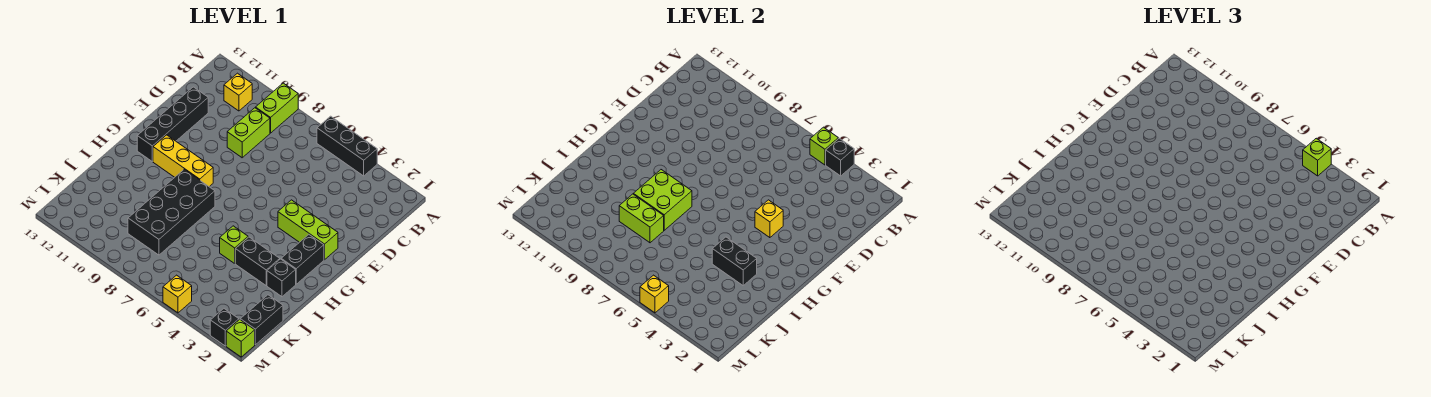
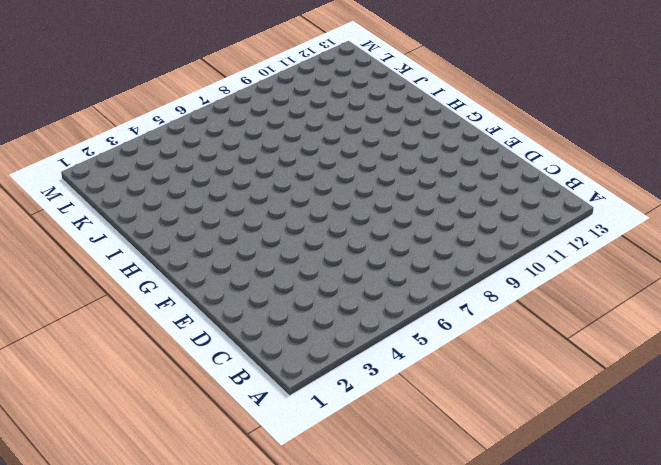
none -> black brick A4:A6 level 1
none -> lime brick A9:B9 level 1
none -> yellow brick B11 level 1

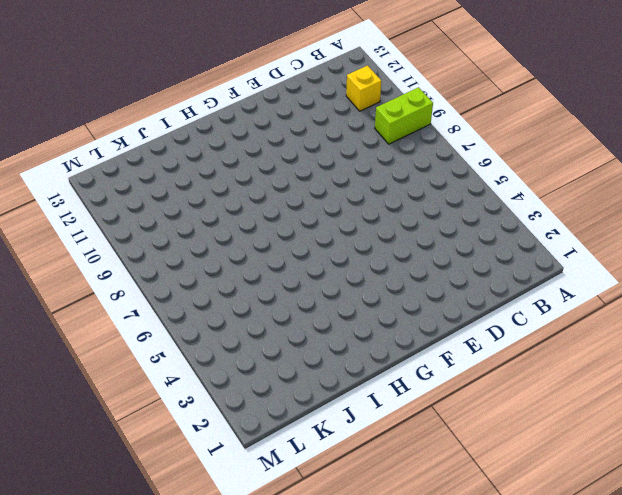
none -> black brick A4:A6 level 1
none -> lime brick C9:D9 level 1
none -> black brick D12:G12 level 1

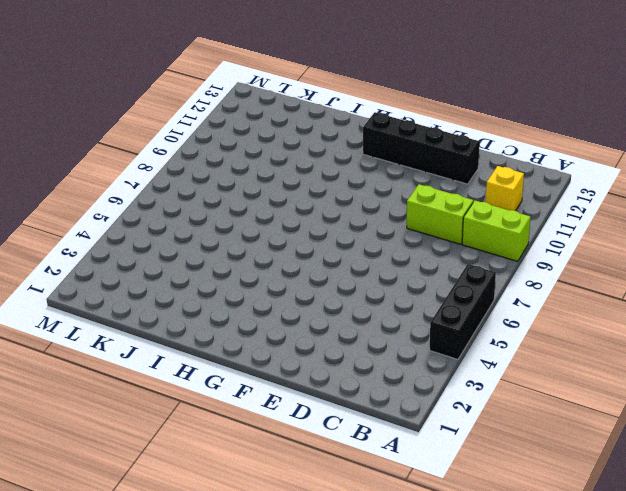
none -> lime brick F2:F4 level 1
none -> black brick G2:H2 level 1
none -> yellow brick G9:G11 level 1

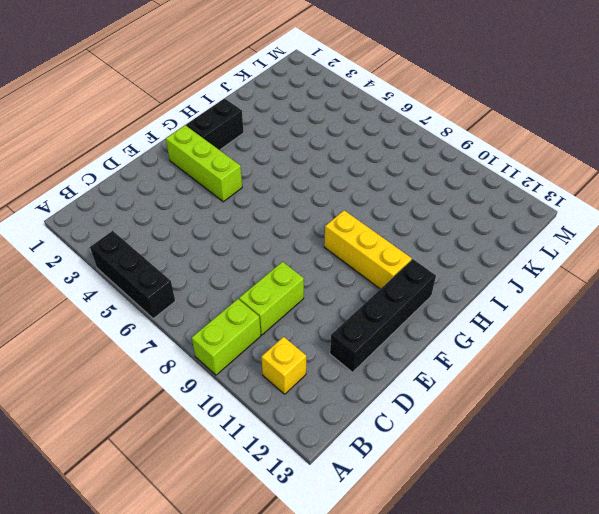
none -> black brick H8:K9 level 1
none -> black brick I2 level 1
none -> black brick I3:I4 level 1

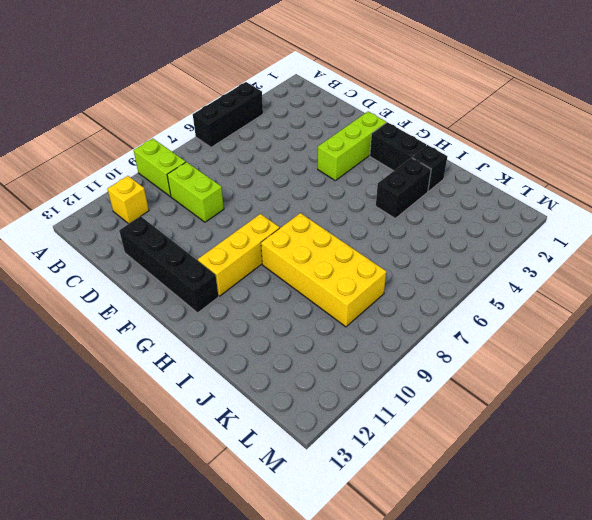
yellow brick H8:K9 level 1 -> black brick H8:K9 level 1
none -> lime brick I5 level 1
none -> black brick K1:L1 level 1
none -> lime brick M1 level 1

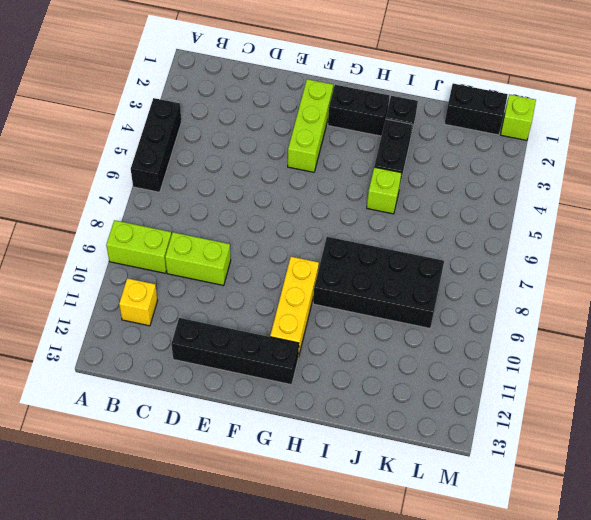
none -> black brick M2 level 1
none -> yellow brick M5 level 1
none -> black brick A4 level 2

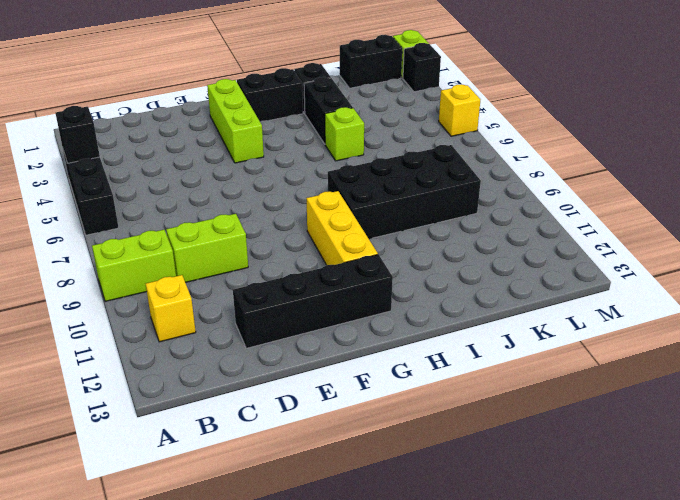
none -> lime brick A5 level 2
none -> yellow brick F4 level 2
none -> lime brick H8:I9 level 2

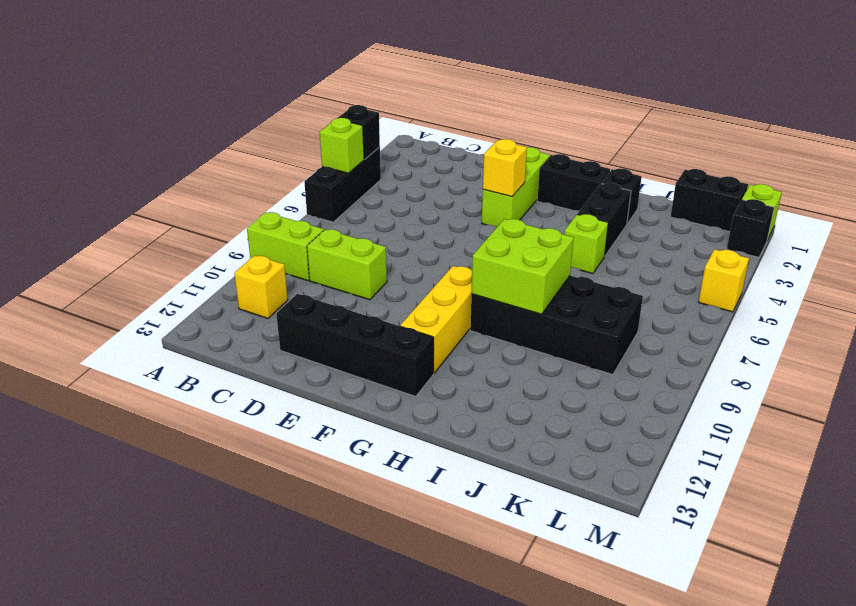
none -> black brick I3:I4 level 2
none -> lime brick J8:J9 level 2
none -> yellow brick M5 level 2

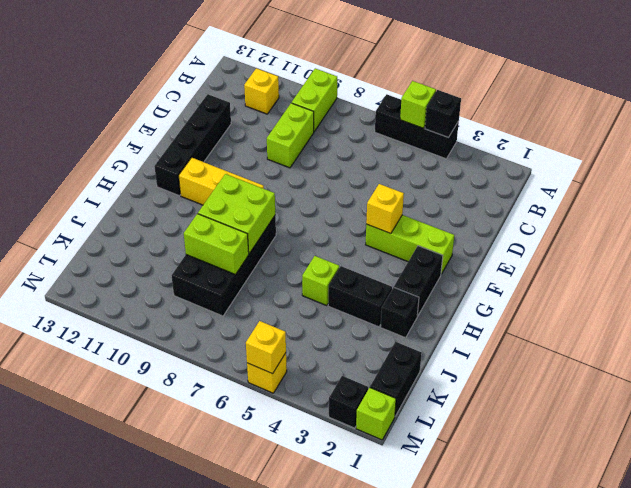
none -> black brick I3:I4 level 2
none -> lime brick A4 level 3

